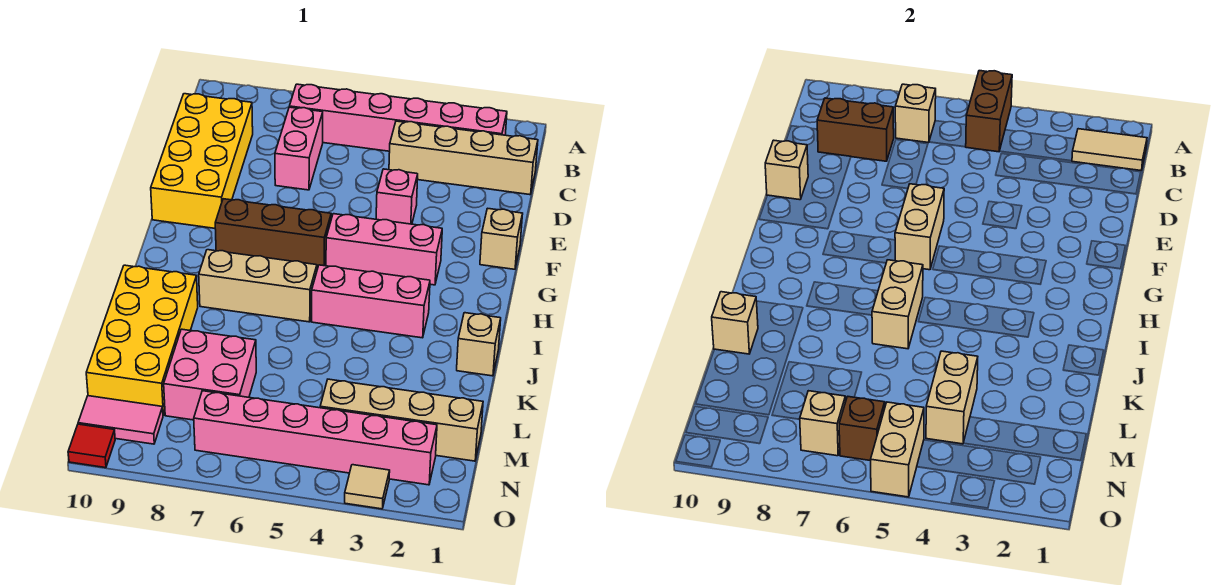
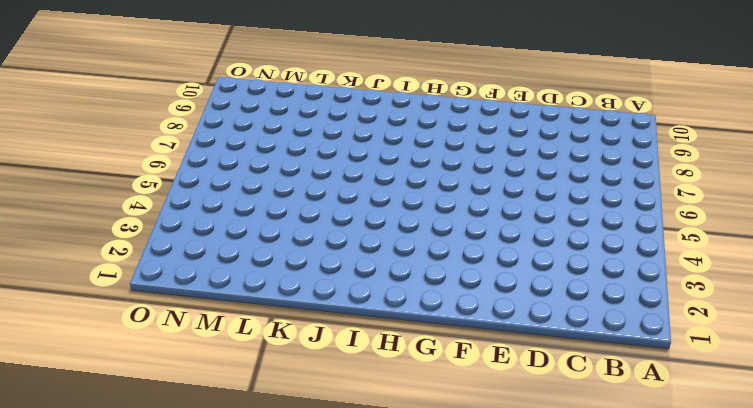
none -> pink brick B2:B7 level 1
none -> tan brick C1:C4 level 1
none -> pink brick C7:D7 level 1
none -> yellow brick C9:F10 level 1

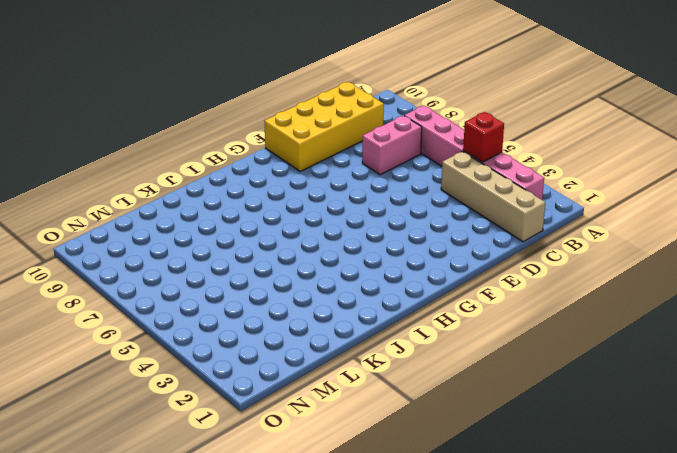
red brick B4 level 2 -> none
none -> pink brick E4 level 1
none -> tan brick F1 level 1
none -> pink brick G3:G5 level 1
none -> brown brick G6:G8 level 1

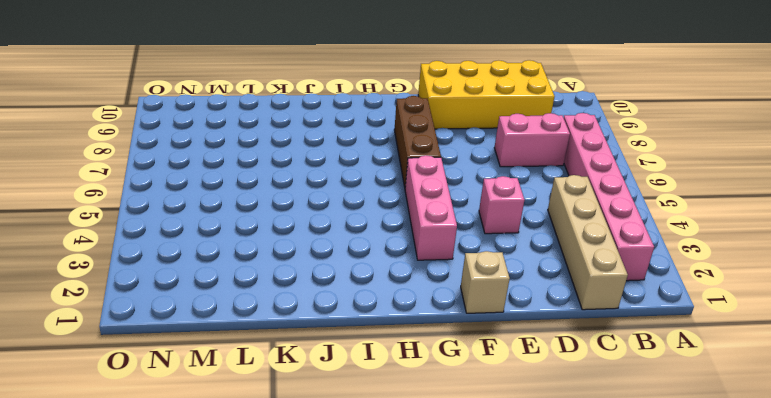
none -> pink brick I3:I5 level 1
none -> tan brick I6:I8 level 1
none -> tan brick J1 level 1
none -> yellow brick J9:M10 level 1

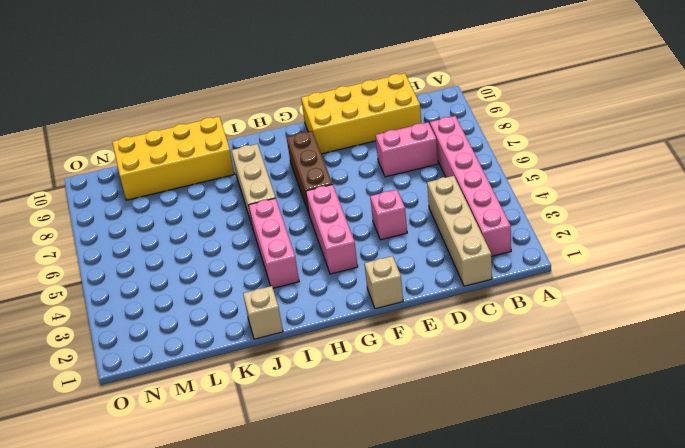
none -> pink brick L7:M8 level 1
none -> tan brick M1:M4 level 1
none -> pink brick N2:N7 level 1
none -> pink tile N9:N10 level 1

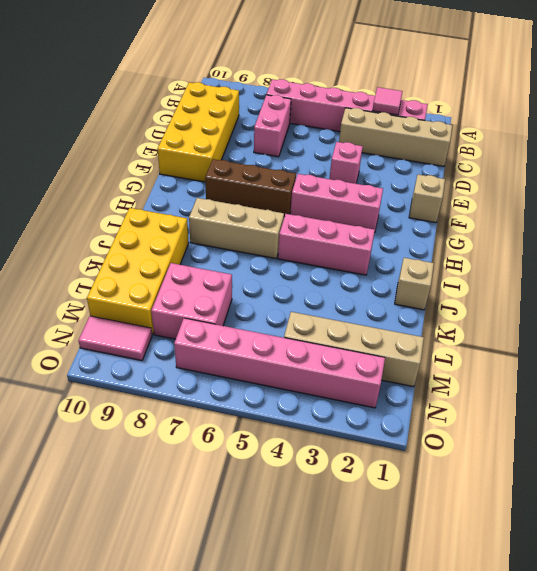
pink tile B3 level 2 -> none
none -> tan tile O3 level 1
none -> red tile O10 level 1
none -> brown brick A5:B5 level 2
none -> tan tile B1:B2 level 2

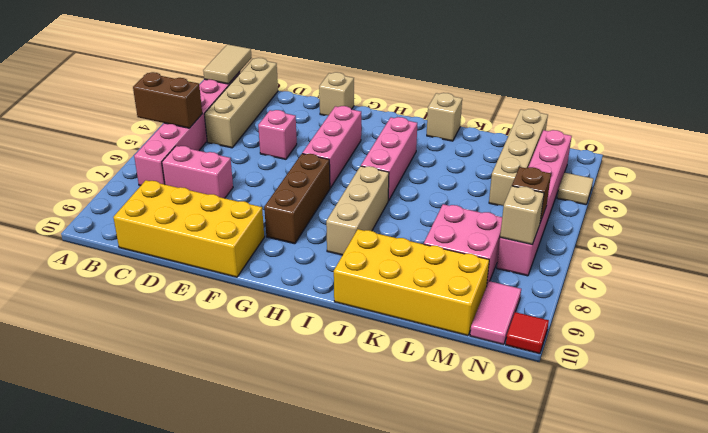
none -> tan brick B7 level 2
none -> brown brick C8:C9 level 2
none -> tan brick E10 level 2
none -> tan brick F6:G6 level 2

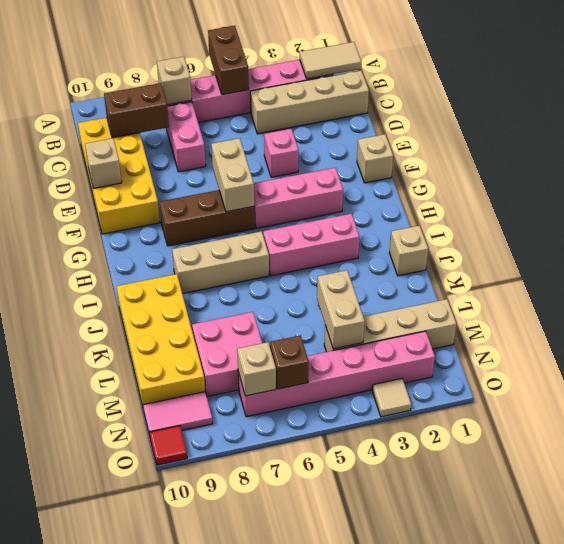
none -> tan brick I6:J6 level 2
none -> tan brick K10 level 2
none -> tan brick N5:O5 level 2

